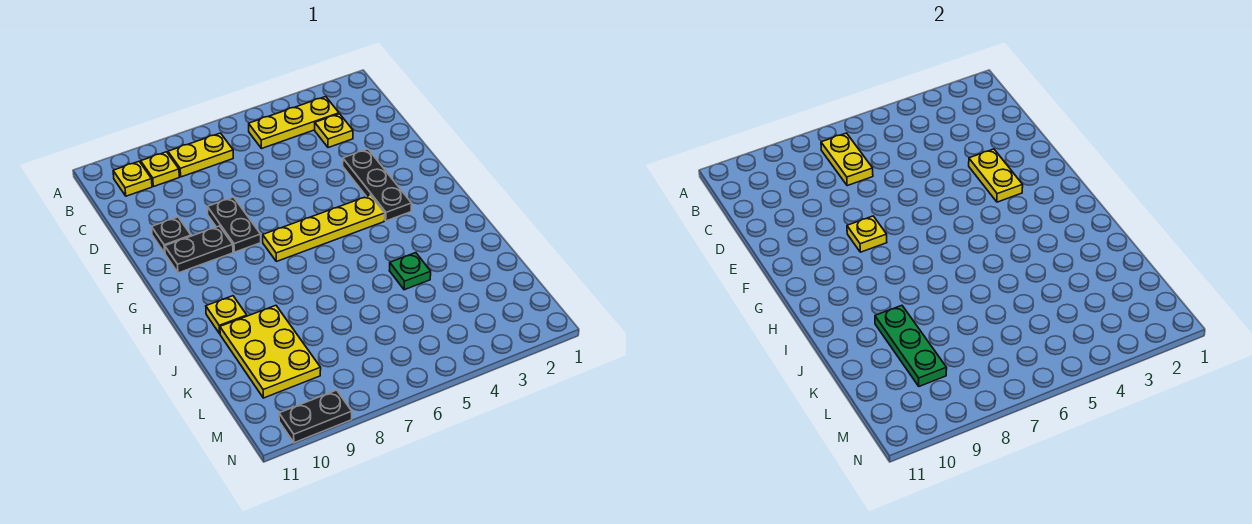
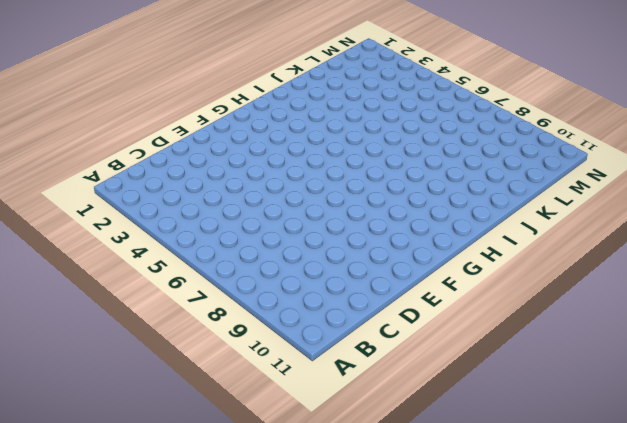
none -> yellow plate B3:B5 level 1
none -> yellow plate B7:B8 level 1
none -> yellow plate B9 level 1

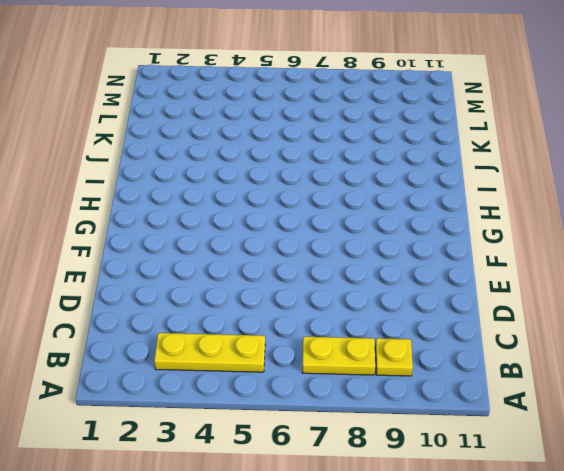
none -> yellow plate B10 level 1
none -> yellow plate C3 level 1
none -> black plate E3:G3 level 1

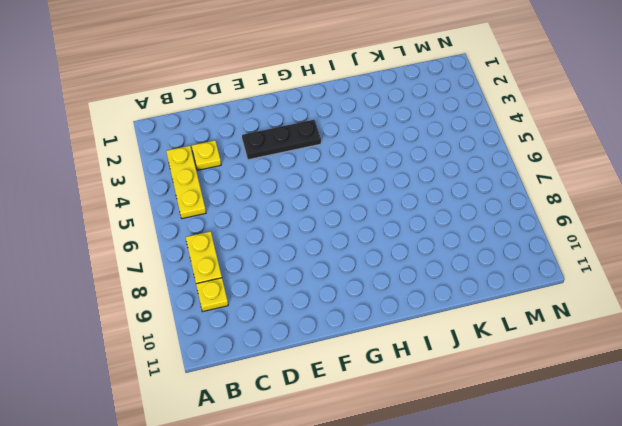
none -> yellow plate B10 level 1
none -> black plate E8:F8 level 1
none -> black plate E10 level 1

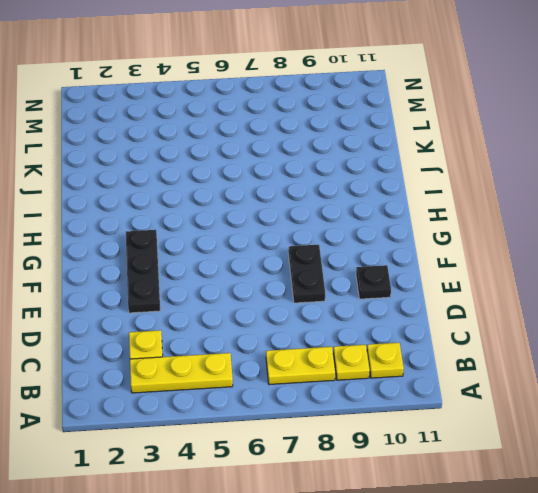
none -> black plate F9:F10 level 1
none -> yellow plate G4:G7 level 1
none -> yellow plate I10 level 1

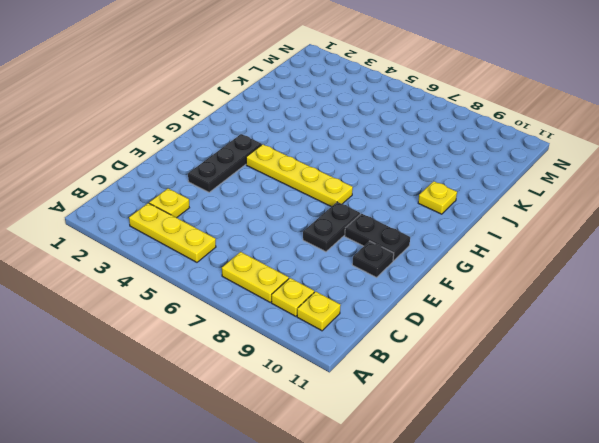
none -> green plate J4 level 1
none -> yellow plate J9:L10 level 1
none -> black plate N9:N10 level 1

